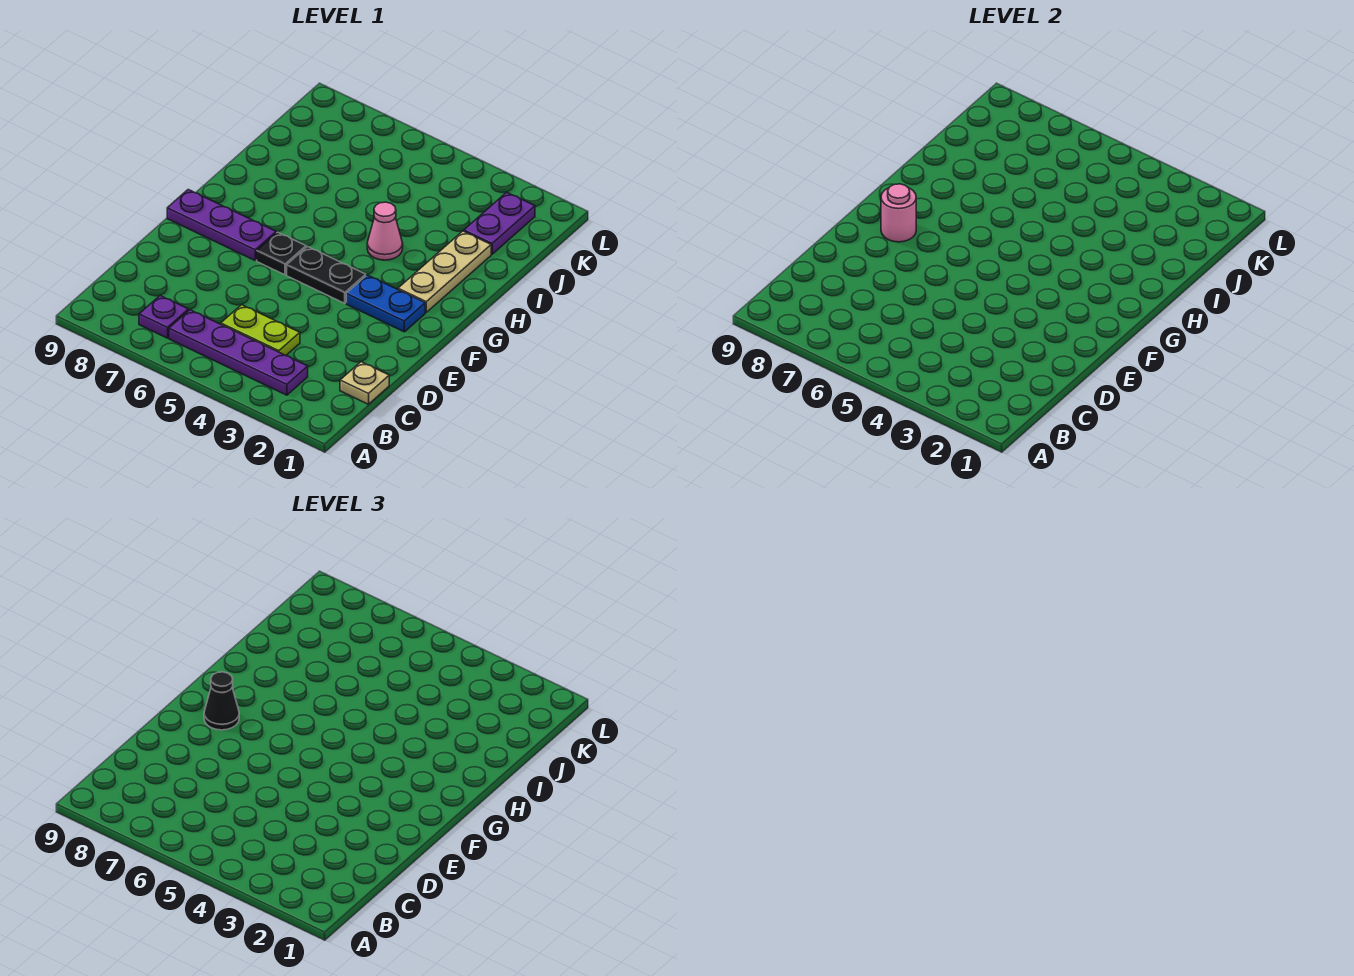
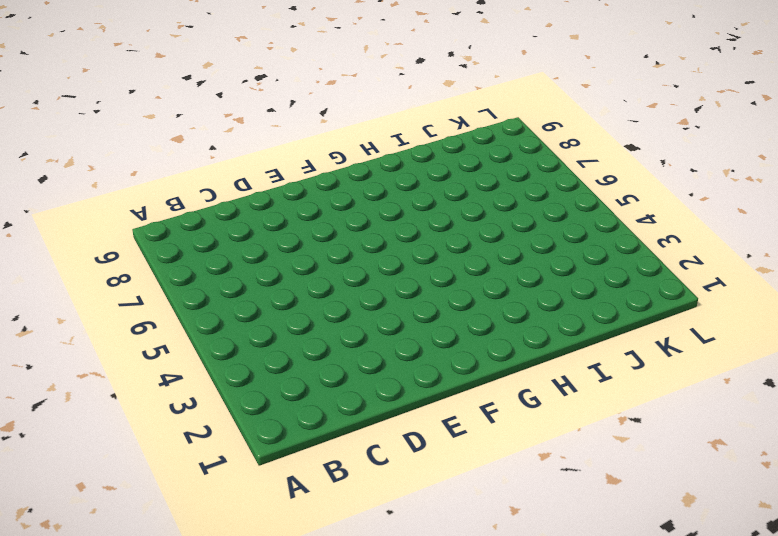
none -> purple plate B3:B6 level 1
none -> purple plate B7 level 1
none -> tan plate C1 level 1

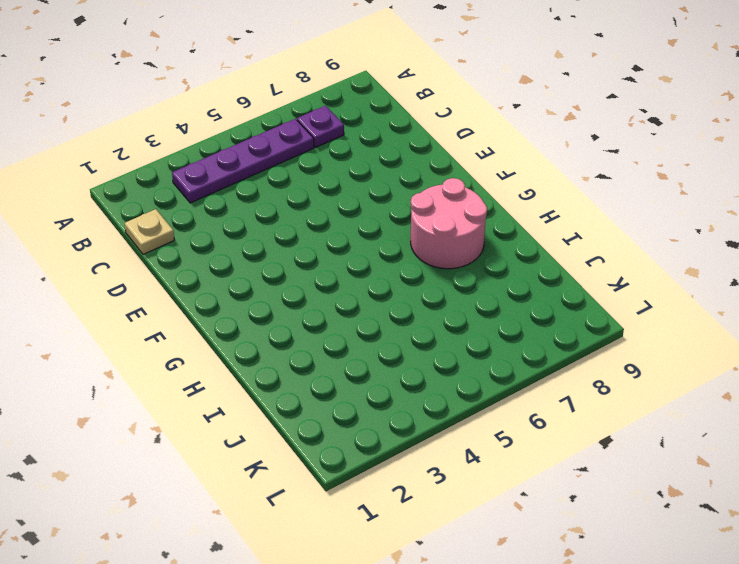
pink round brick G7:H8 level 1 -> none
none -> lime plate C4:C5 level 1
none -> blue plate F2:F3 level 1
none -> black plate F4:F5 level 1

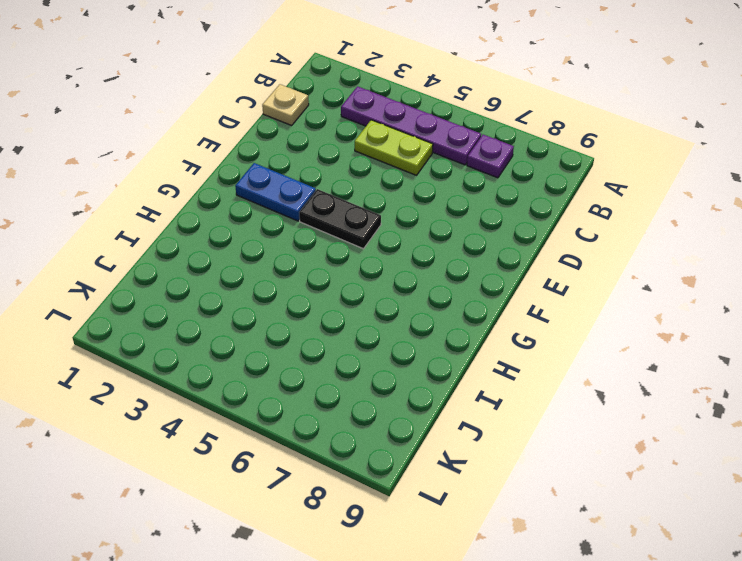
none -> black plate F6 level 1
none -> purple plate F7:F9 level 1
none -> tan plate G2:I2 level 1

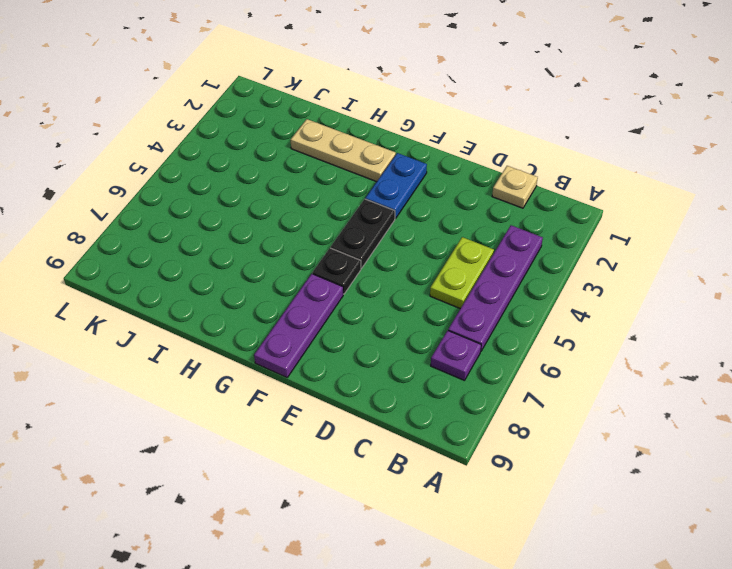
none -> pink cone H4 level 1
none -> purple plate J2:K2 level 1
none -> pink round brick F8 level 2

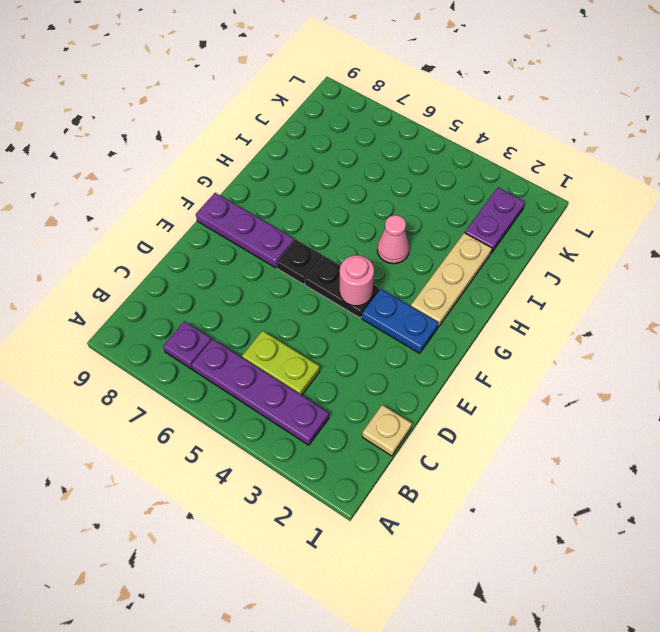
pink round brick F4 level 2 -> pink round brick F8 level 2
none -> black cone F8 level 3

